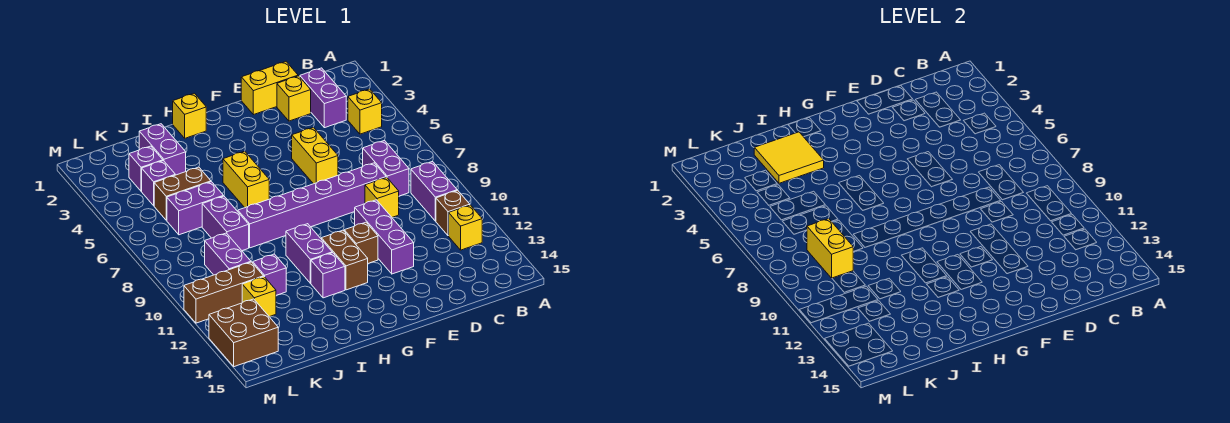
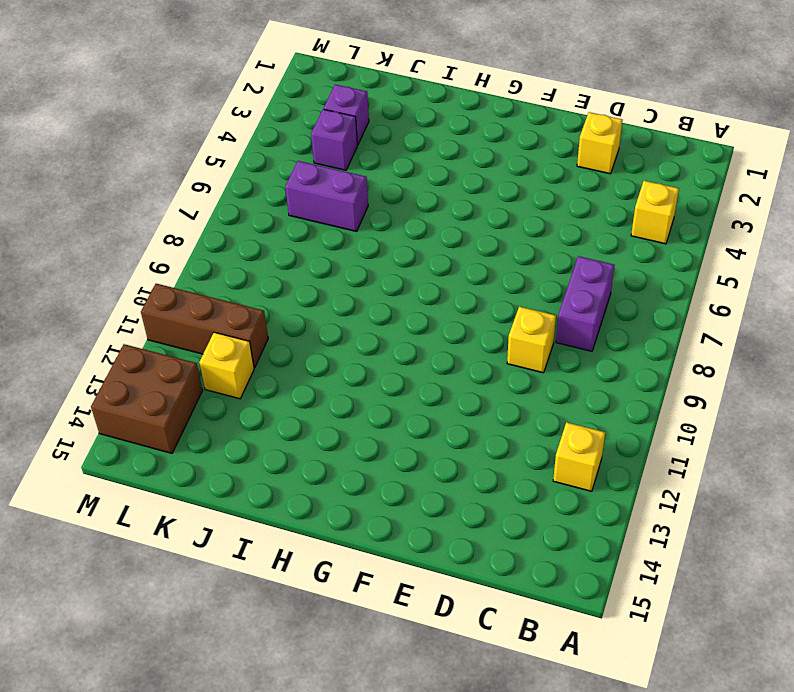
none -> purple brick B9:B10 level 1
none -> brown brick B11 level 1
none -> purple brick C2:C3 level 1
none -> yellow brick D1:E1 level 1

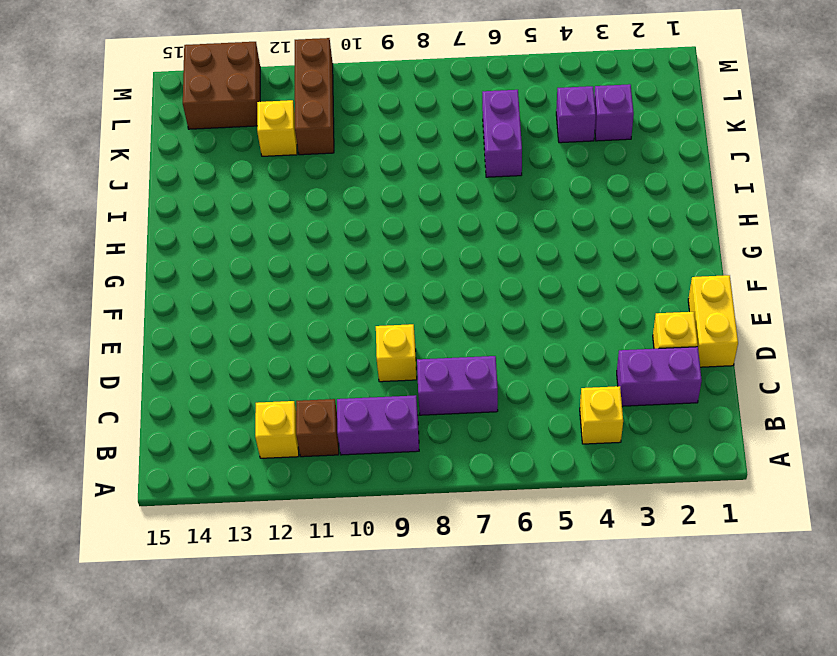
none -> purple brick D8:I8 level 1
none -> yellow brick E5:E6 level 1
none -> purple brick E10:E12 level 1
none -> brown brick F11 level 1

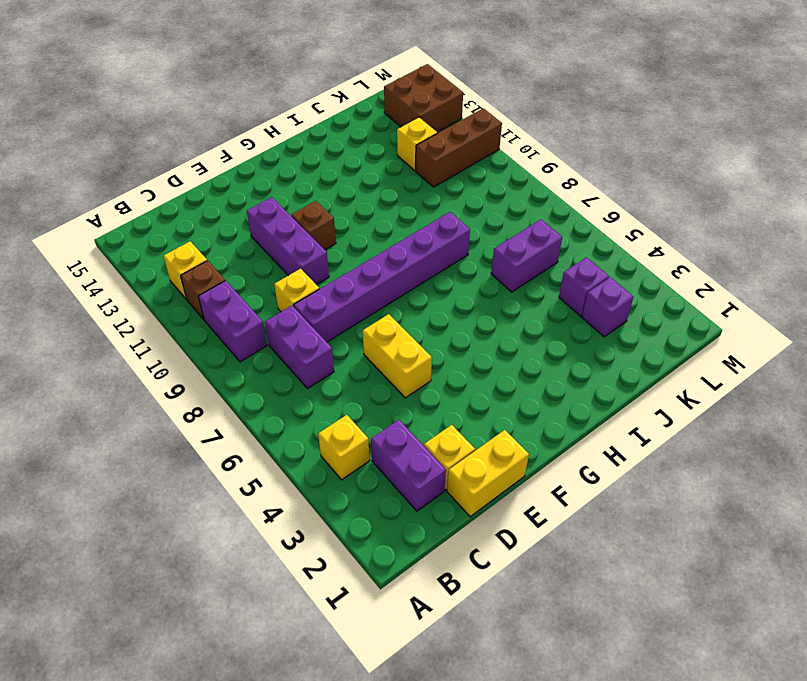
none -> brown brick G11:G12 level 1
none -> yellow brick H1 level 1
none -> yellow brick H5:H6 level 1
none -> purple brick H10:H11 level 1

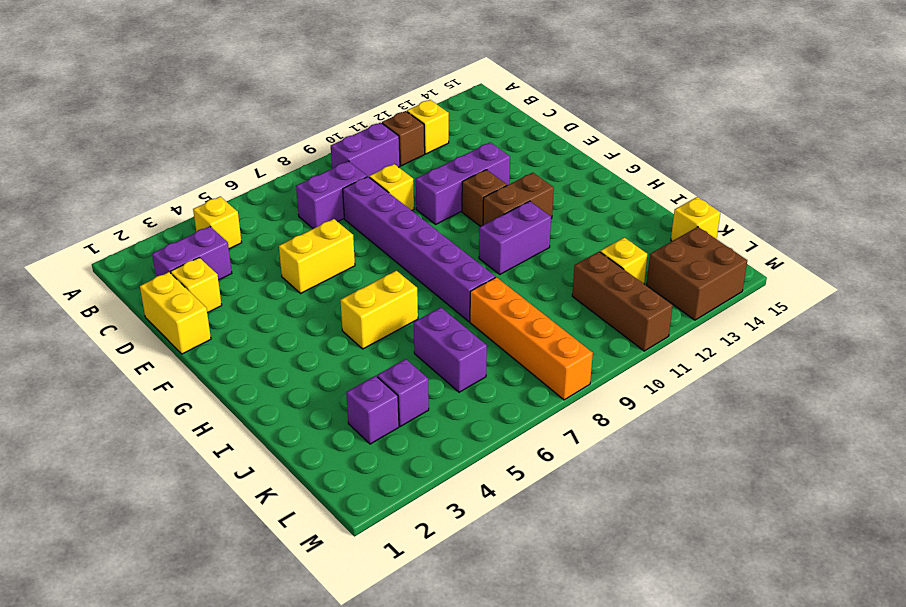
orange brick J8:M8 level 1 -> purple brick J7:J8 level 1
yellow brick K15 level 1 -> yellow brick H1 level 1
none -> purple brick H12 level 1
none -> purple brick J2:J3 level 1
none -> brown brick J5:K5 level 1
none -> purple brick J11 level 1

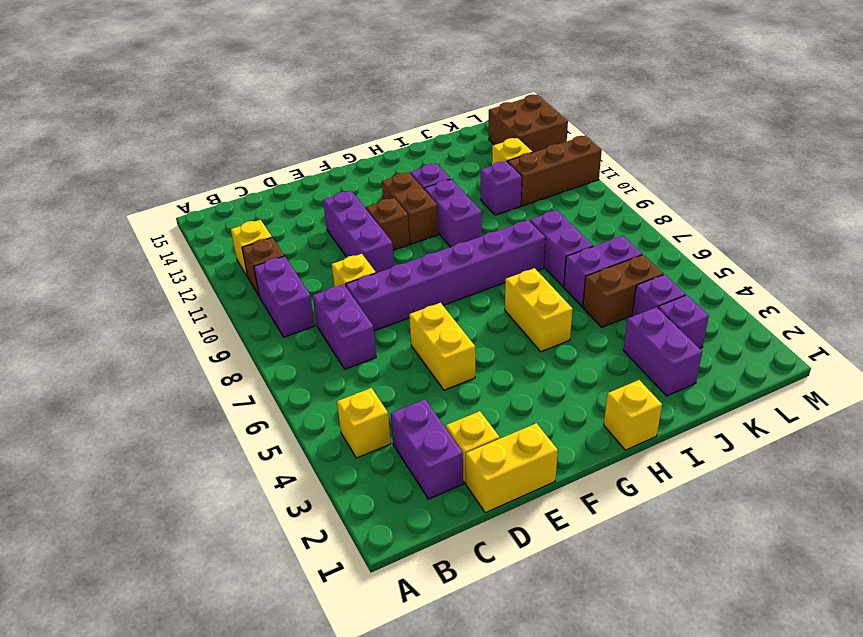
none -> purple brick K9:K10 level 1
none -> yellow tile I2:J3 level 2
none -> yellow brick K8:K9 level 2

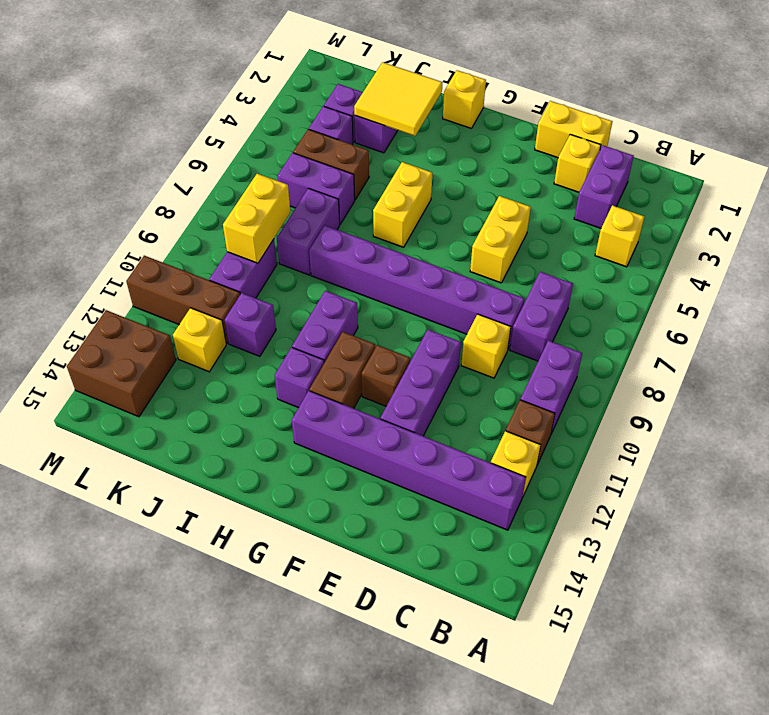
purple brick B13:G13 level 1 -> none

